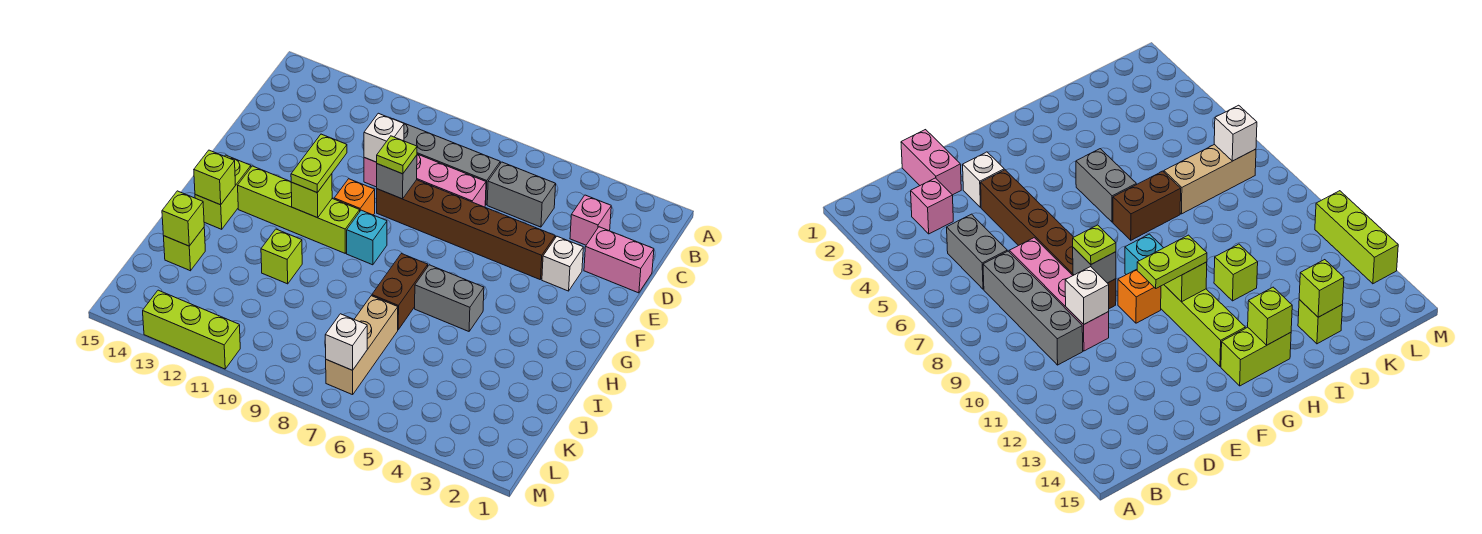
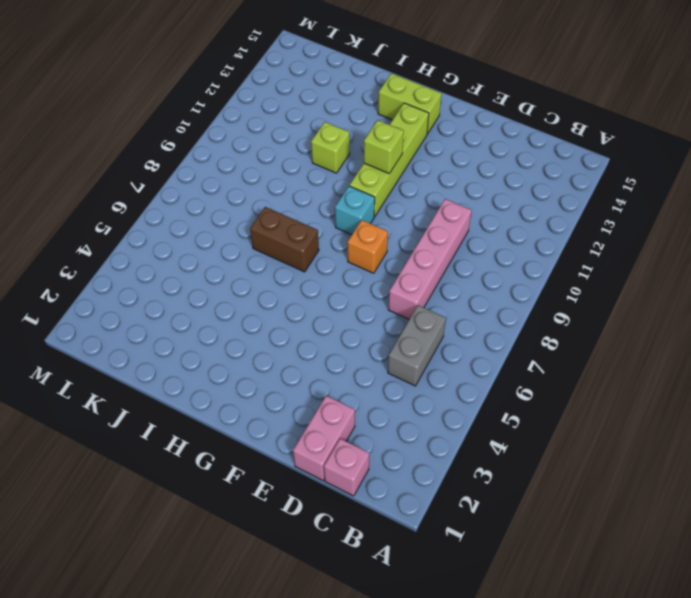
pink brick C1 level 1 -> pink brick C3 level 1
orange brick F8 level 1 -> orange brick F10 level 1
none -> grey brick C7:C10 level 1
none -> white brick E3 level 1
none -> brown brick E4:E9 level 1

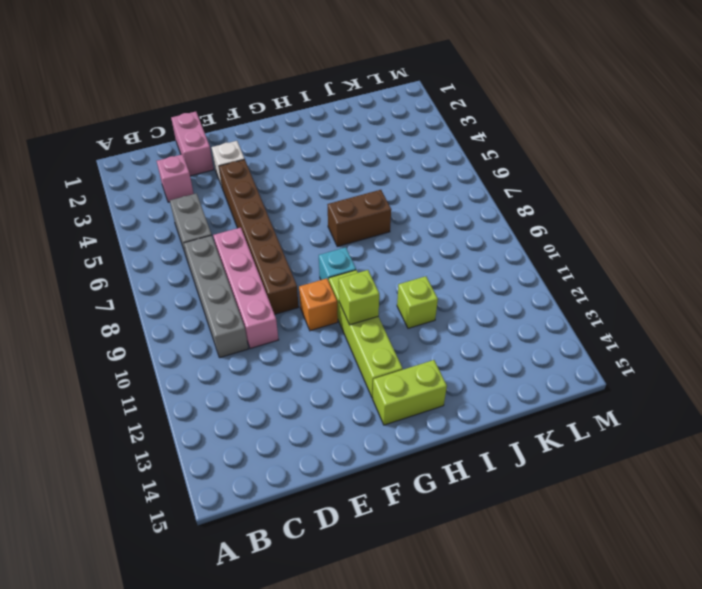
none -> grey brick H5:H6 level 1
none -> tan brick J7:L7 level 1
none -> lime brick J14 level 1

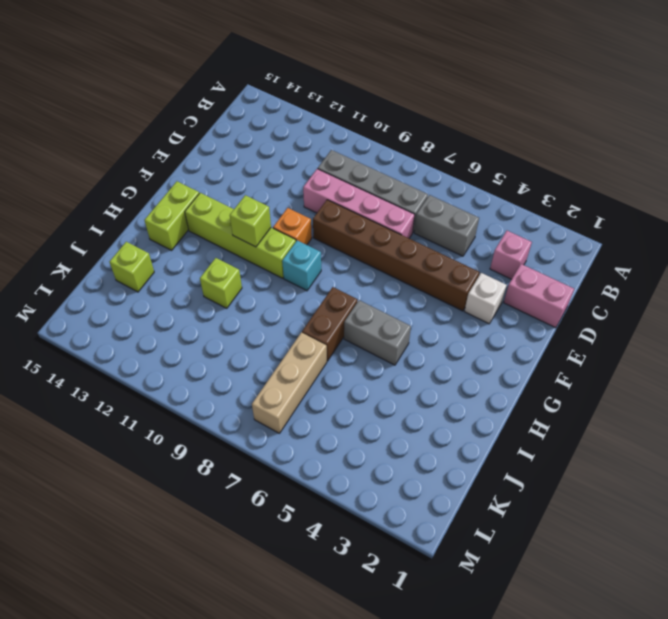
none -> lime brick M11:M13 level 1
none -> white brick D10 level 2
none -> grey brick E9 level 2

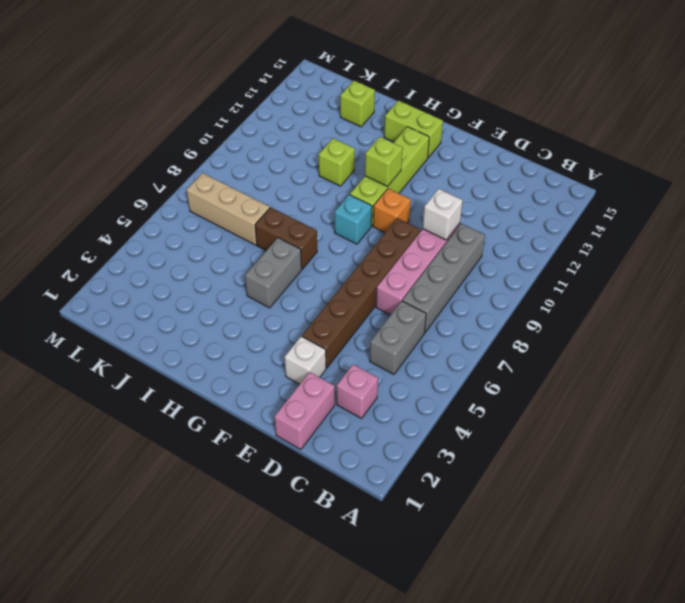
none -> lime brick M11:M13 level 1
none -> grey brick E9 level 2
none -> lime brick H14 level 2

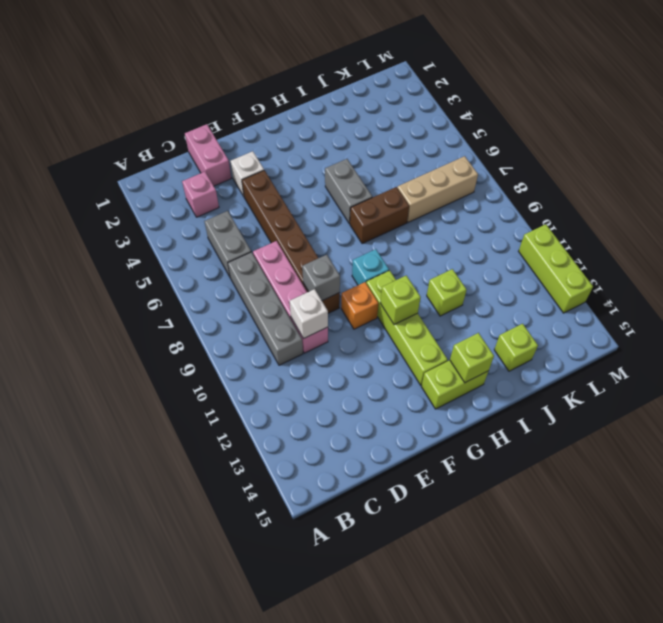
none -> lime brick J14 level 2
none -> white brick L7 level 2
none -> lime plate E9 level 3

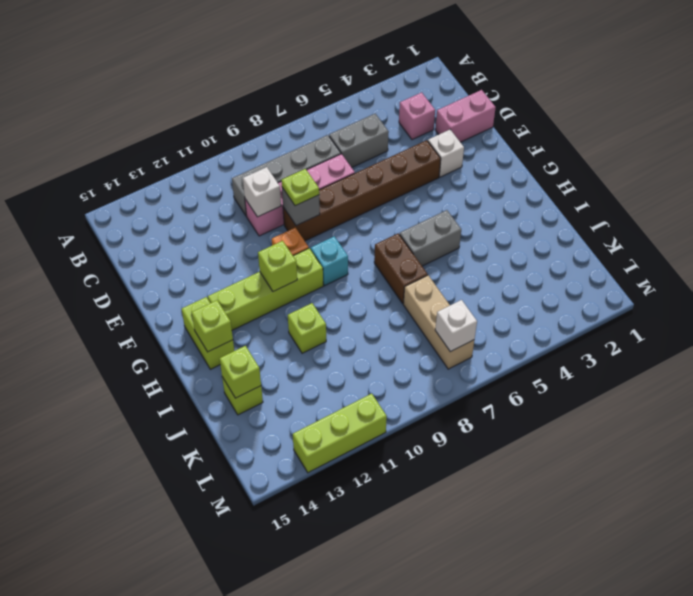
none -> lime plate F11:G11 level 3

